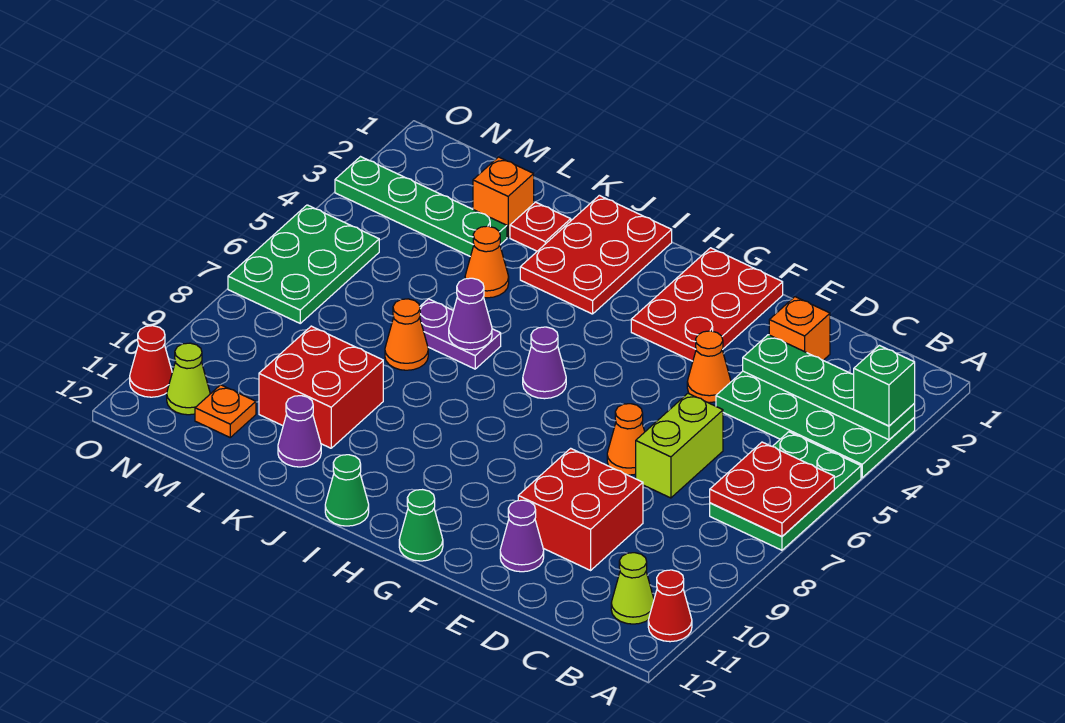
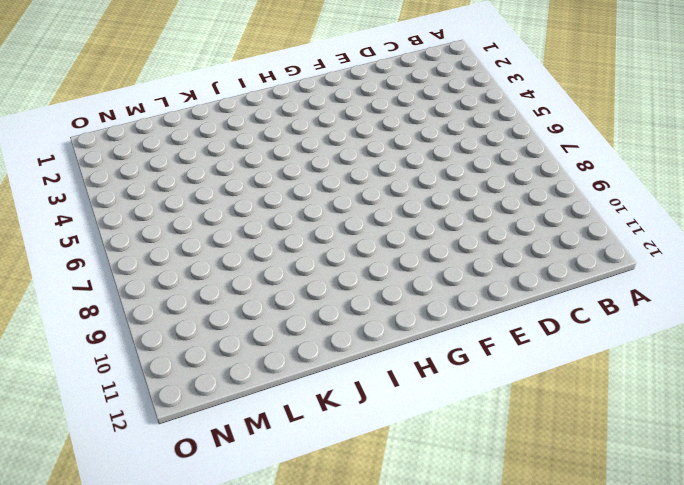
none -> green plate A3:D4 level 1
none -> green plate A5:B7 level 1
none -> red cone A11 level 1
none -> lime cone B11 level 1

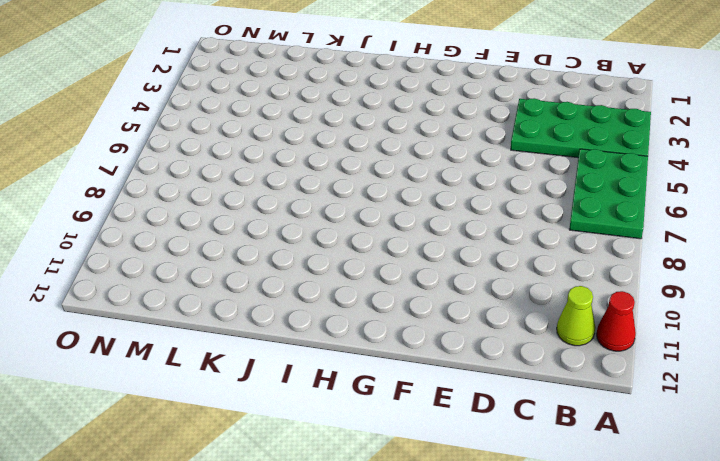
none -> orange brick D2 level 1
none -> lime brick D6:D7 level 1
none -> red brick D9:E10 level 1
none -> orange cone E4 level 1

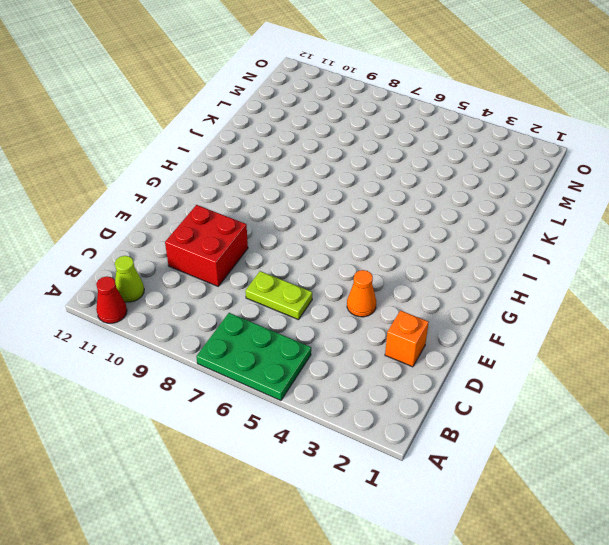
lime plate D6:D7 level 1 -> lime brick D6:D7 level 1
none -> green plate A3:D4 level 1
none -> orange cone E7 level 1
none -> purple cone E11 level 1
none -> red plate F1:G3 level 1

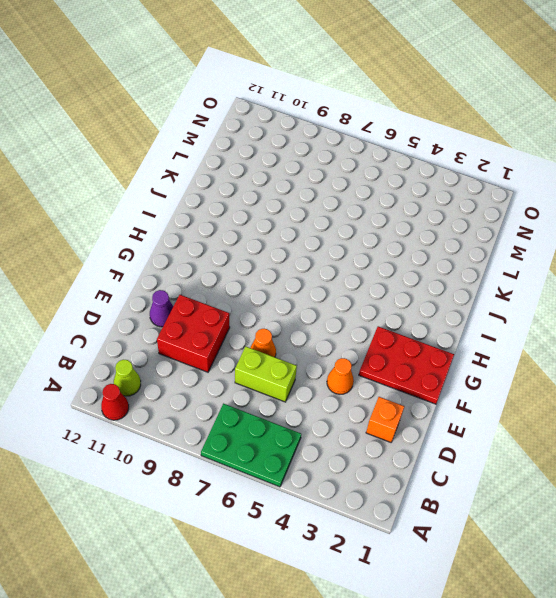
none -> green plate A3:D4 level 1
none -> green cone G12 level 1
none -> purple cone H6 level 1
none -> red plate I1:J3 level 1

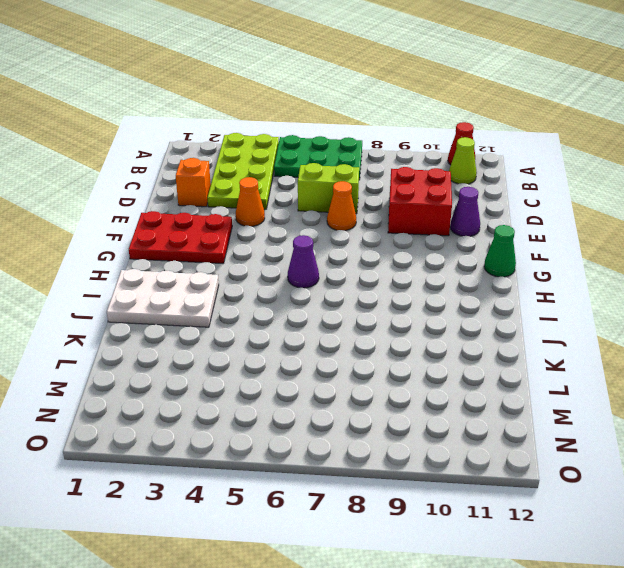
lime plate A3:D4 level 1 -> green plate A3:D4 level 1
white plate I1:J3 level 1 -> red plate I1:J3 level 1
none -> green cone I12 level 1
none -> purple plate J6:K6 level 1
none -> red plate K2 level 1
none -> orange cone K4 level 1

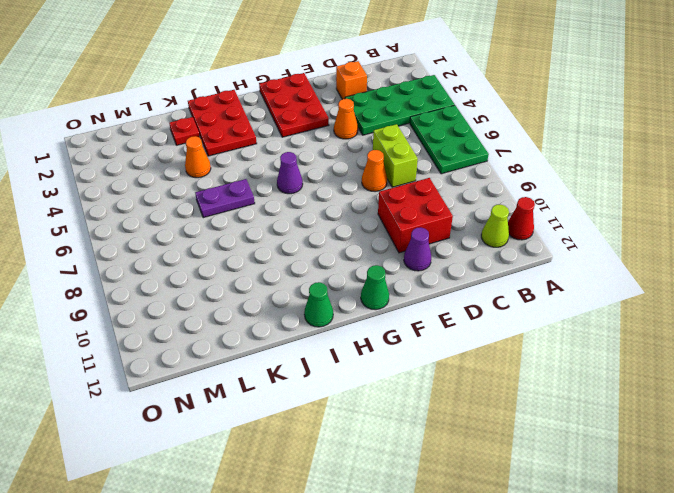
none -> orange cone K7 level 1
none -> red brick K9:L10 level 1
none -> purple cone K11 level 1
none -> orange brick L2 level 1

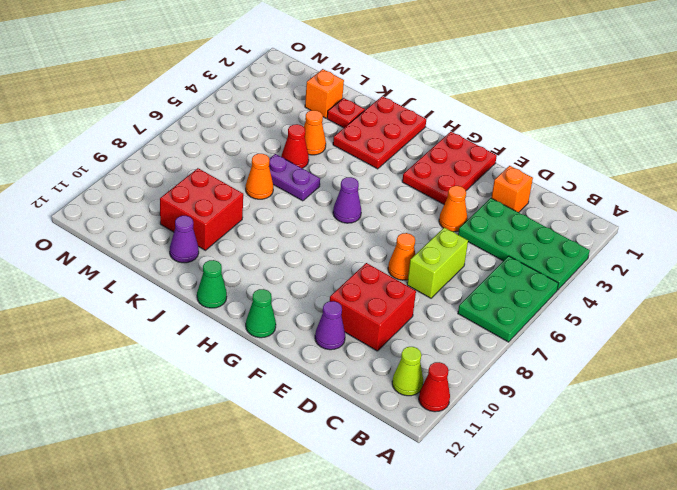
red cone K5 level 1 -> red cone O11 level 1
none -> green plate L3:O3 level 1
none -> orange plate M11 level 1
none -> green plate N5:O7 level 1
none -> lime cone N11 level 1

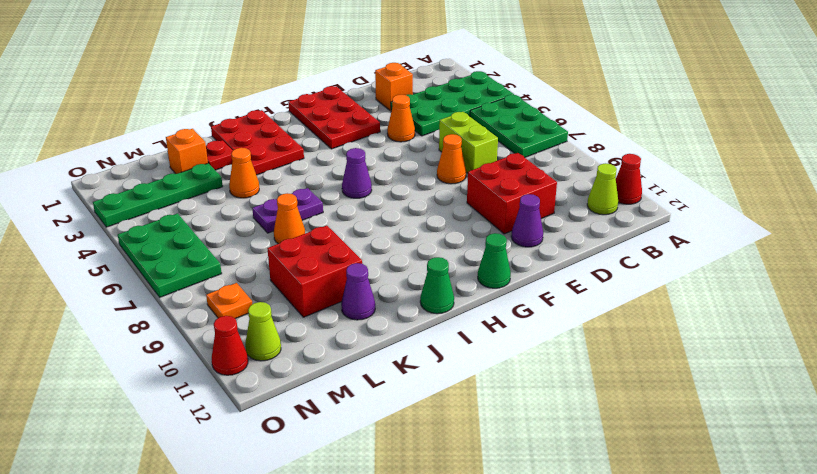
orange plate N9 level 1 -> orange plate M11 level 1
none -> green plate A3:D3 level 2
none -> red plate A6:B7 level 2
none -> purple cone J6 level 2
none -> green brick A3 level 3

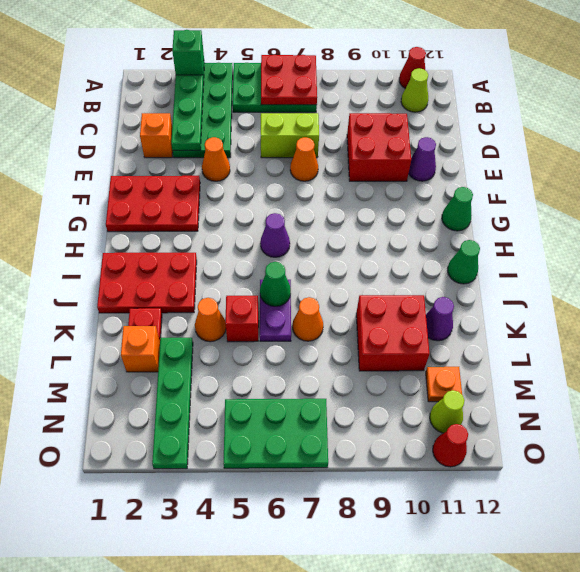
green cone J6 level 2 -> purple cone J6 level 2
red brick K5 level 1 -> none

